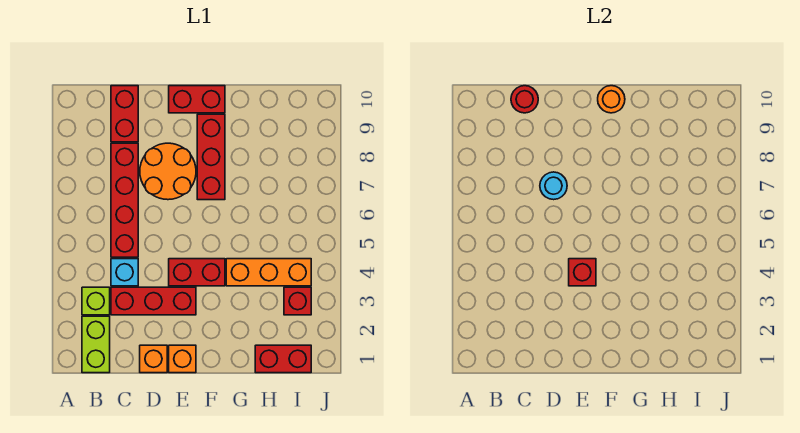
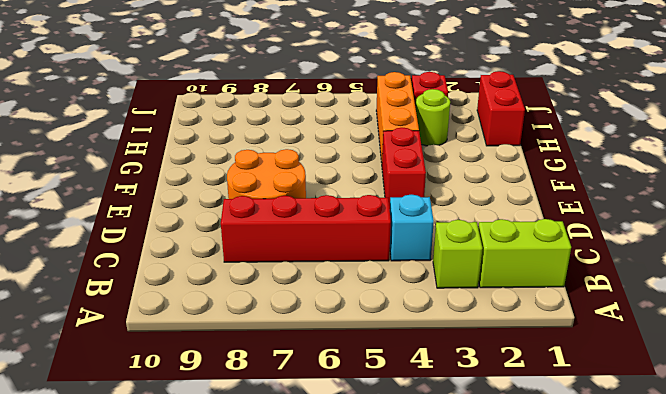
lime round brick H3 level 1 -> none
none -> red brick C3:E3 level 1
none -> red brick C9:C10 level 1
none -> orange brick D1 level 1

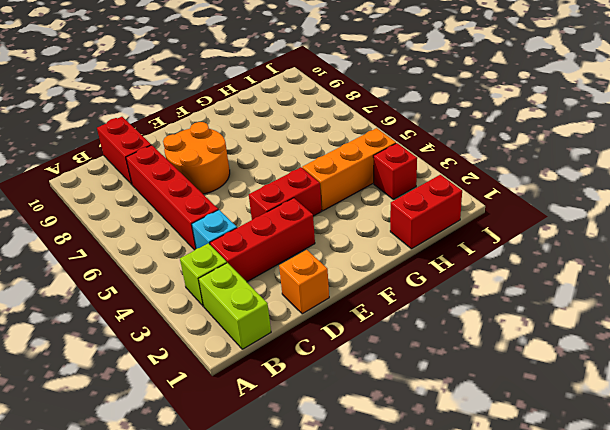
none -> orange brick E1 level 1
none -> red brick E10:F10 level 1
none -> red brick F7:F9 level 1

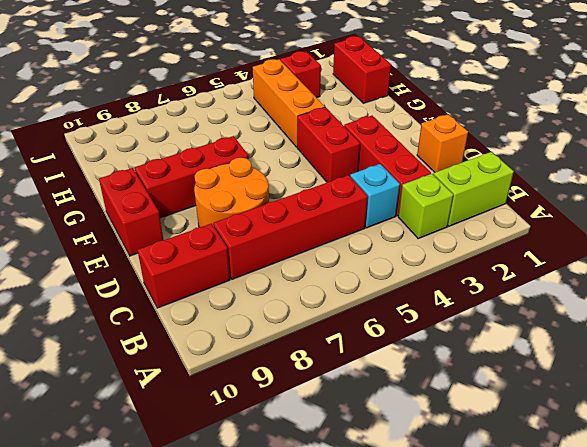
none -> orange brick E1 level 1
none -> red round brick C10 level 2
none -> cyan round brick D7 level 2

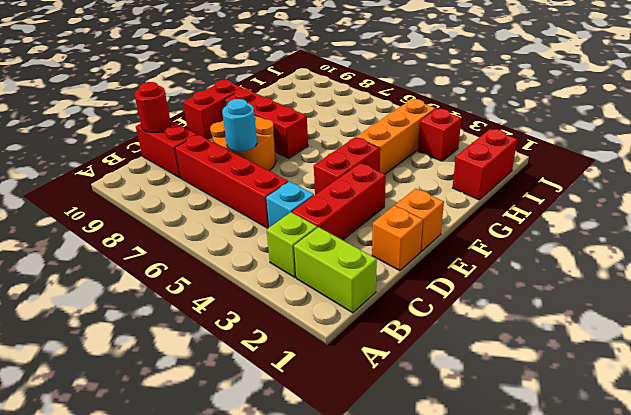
none -> red brick E4 level 2
none -> orange round brick F10 level 2

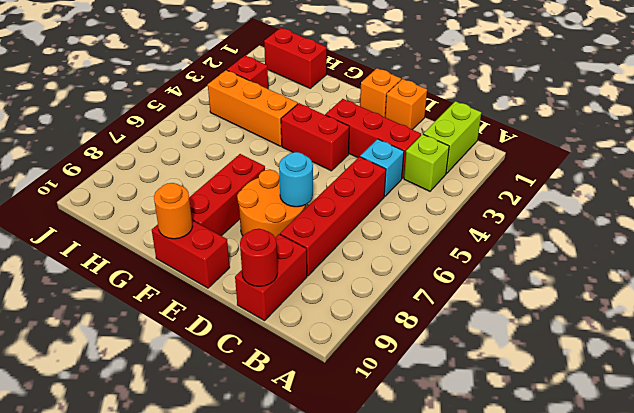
none -> red brick E4 level 2

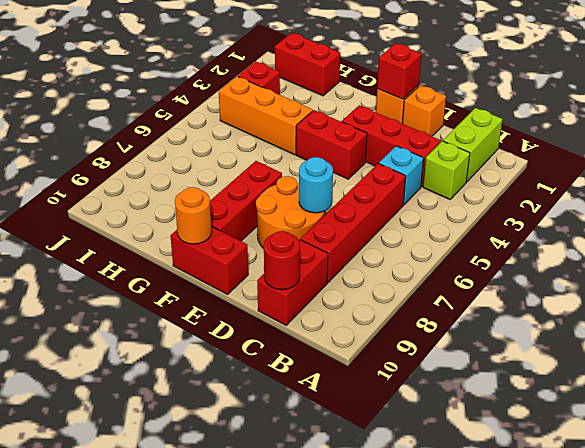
red brick E1 level 2 -> red brick E4 level 2

